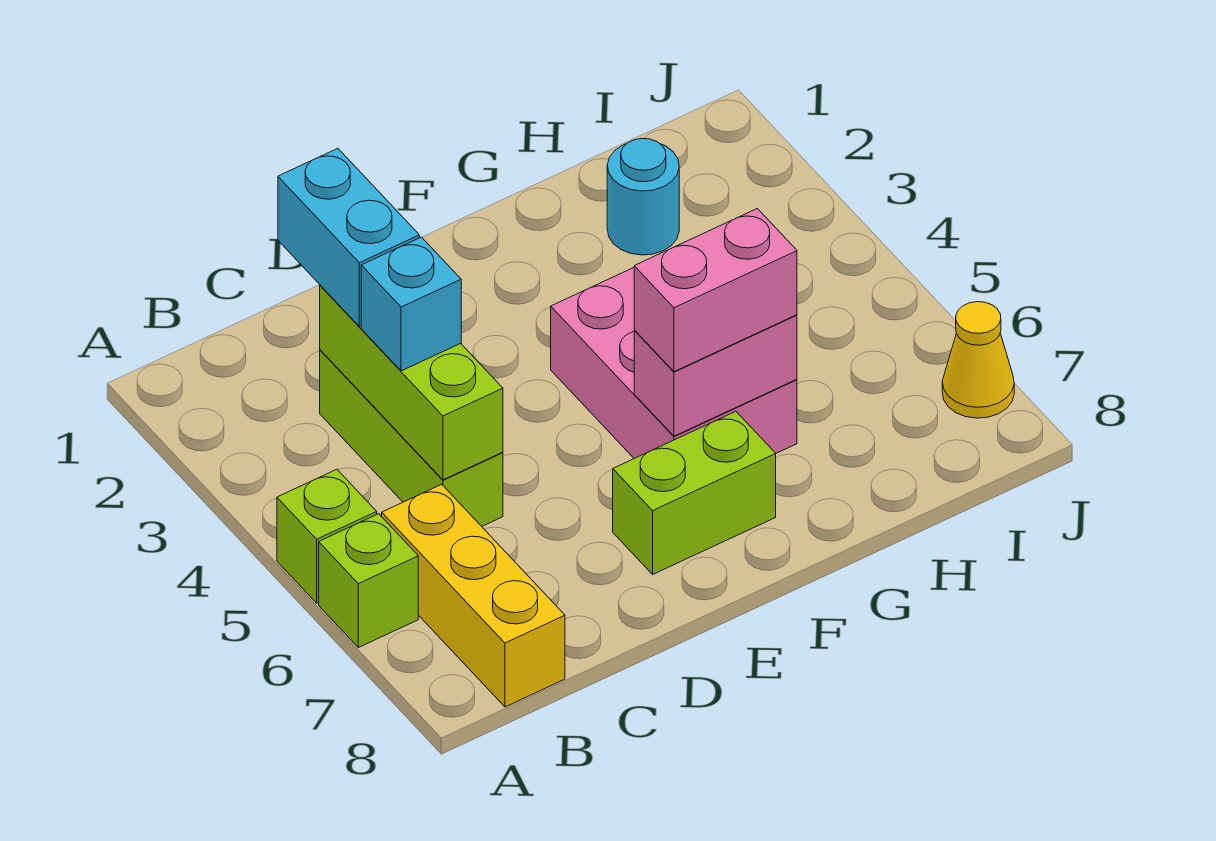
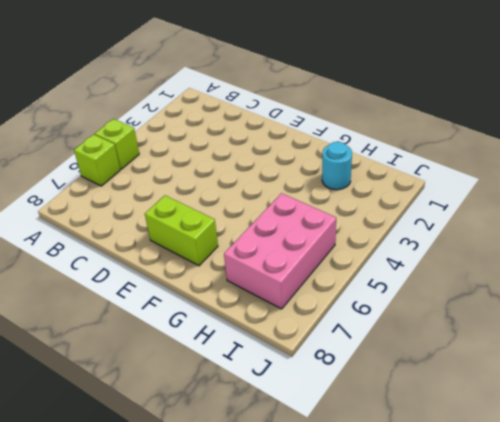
pink brick H5:I7 level 1 -> pink brick F4:G6 level 1
none -> yellow brick B6:B8 level 1
none -> lime brick C3:C5 level 1
none -> yellow cone J7 level 1

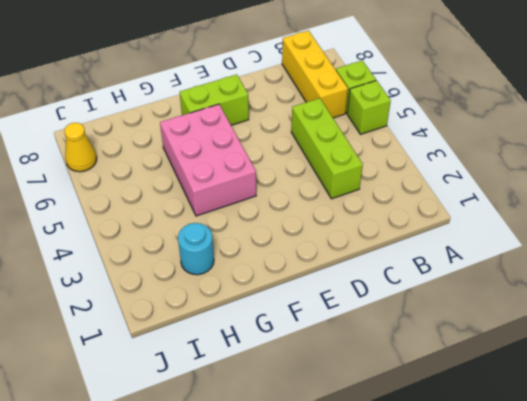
none -> lime brick C3:C5 level 2
none -> pink brick F6:G6 level 2
none -> cyan brick C2:C3 level 3

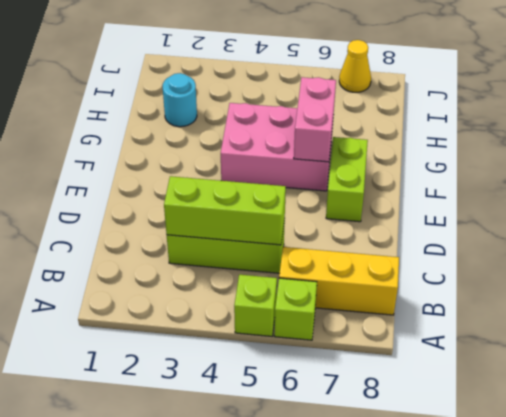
none -> cyan brick C2:C3 level 3
none -> cyan brick C4 level 3
none -> pink brick F6:G6 level 3

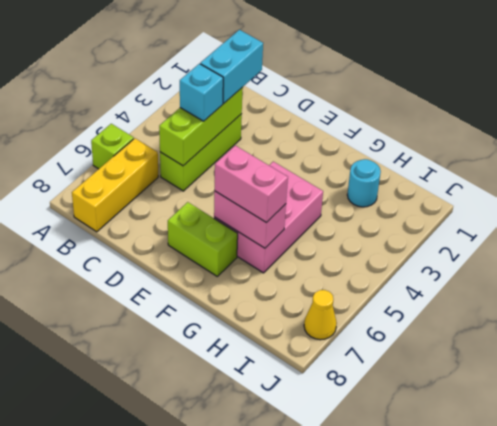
none -> lime brick A5 level 1

